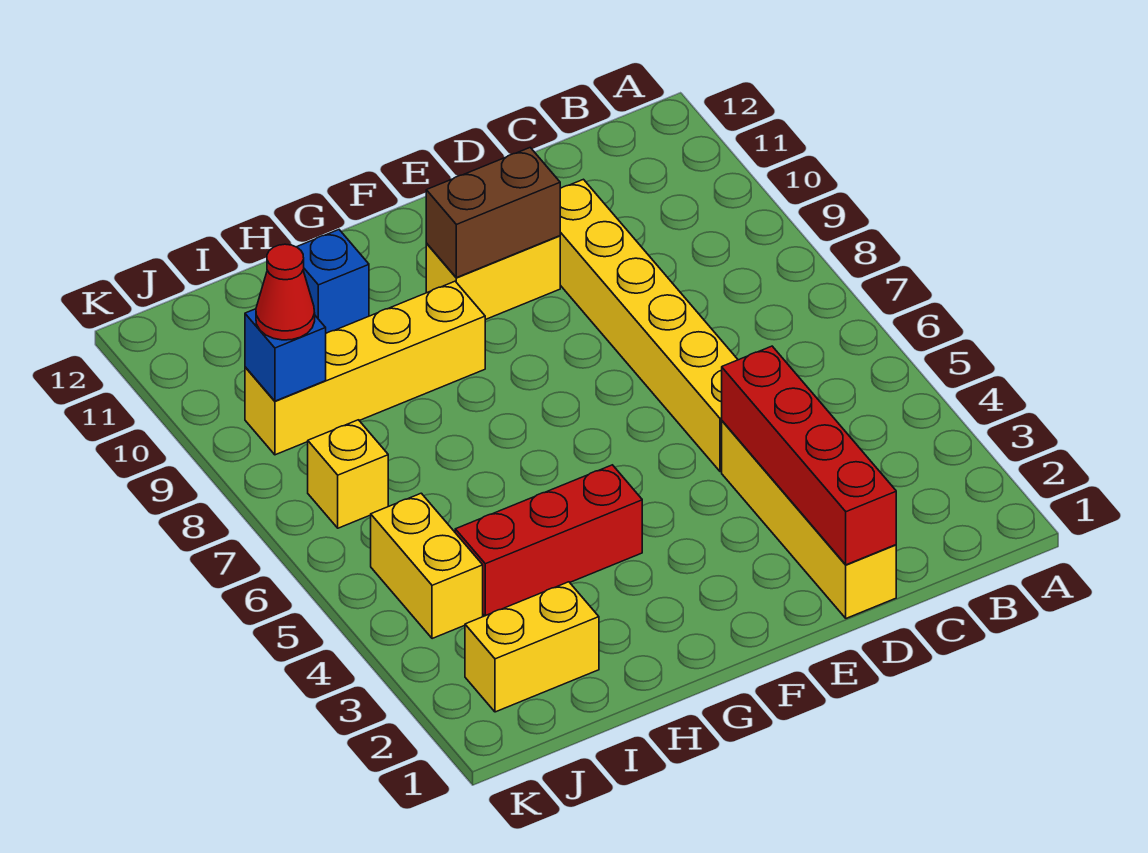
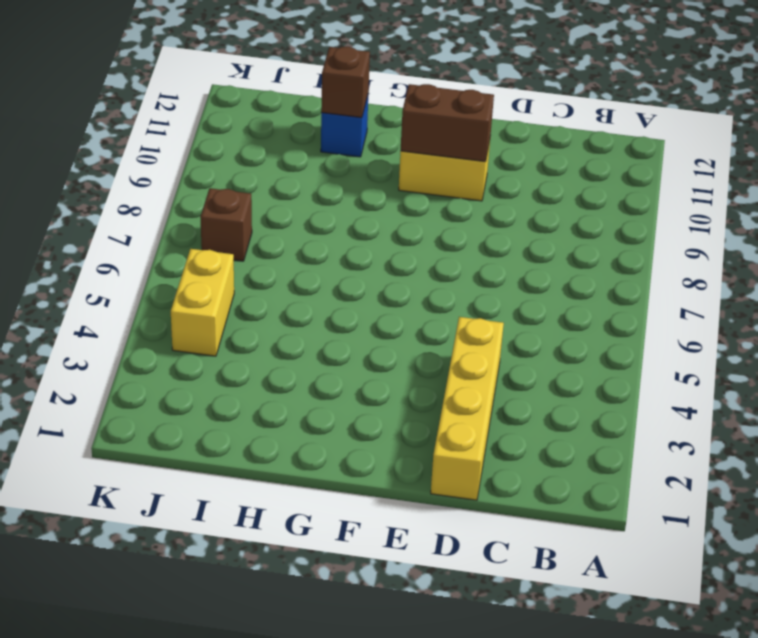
brown brick H11 level 2 -> none
brown brick J7 level 1 -> yellow brick J7 level 1
none -> yellow brick D5:D10 level 1
none -> red brick G4:I4 level 1
none -> yellow brick G9:J9 level 1

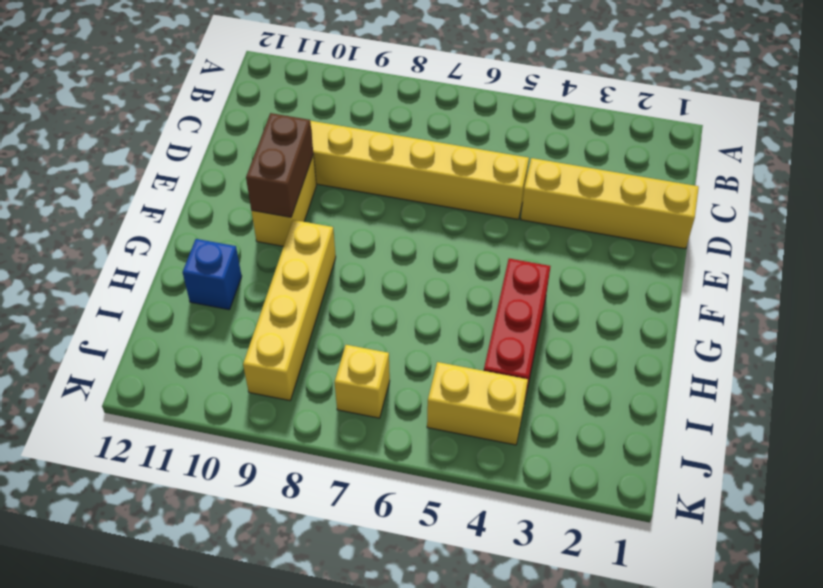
none -> yellow brick I2:J2 level 1
none -> red brick D1:D4 level 2
none -> blue brick J9 level 2

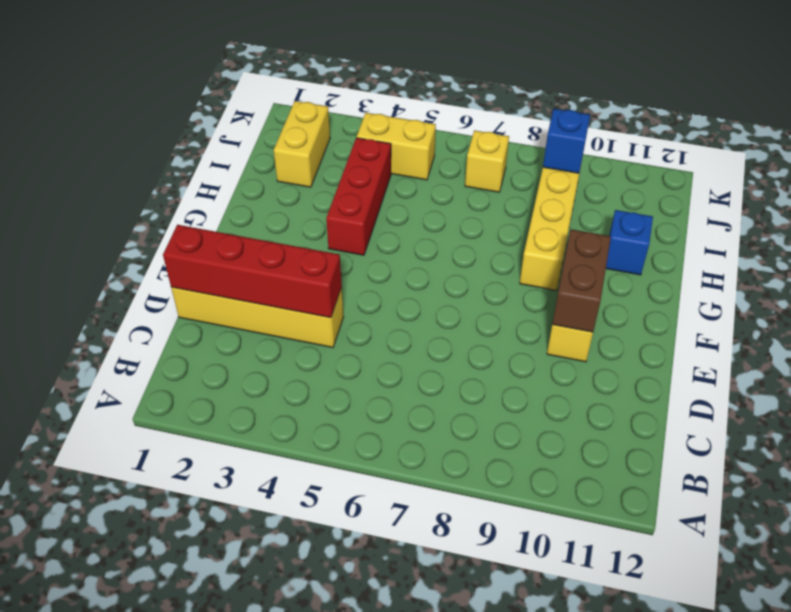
none -> yellow brick D5:D10 level 1
none -> red cone J9 level 3

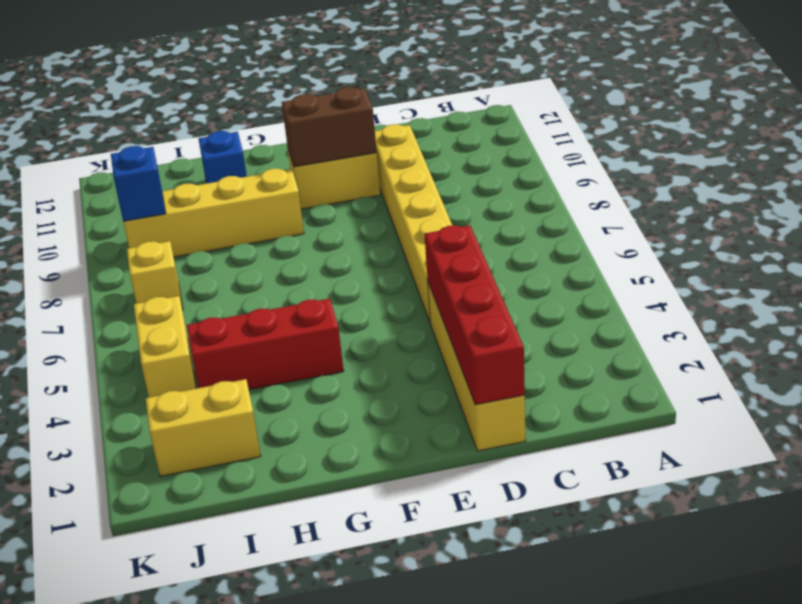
none -> red cone J9 level 3

